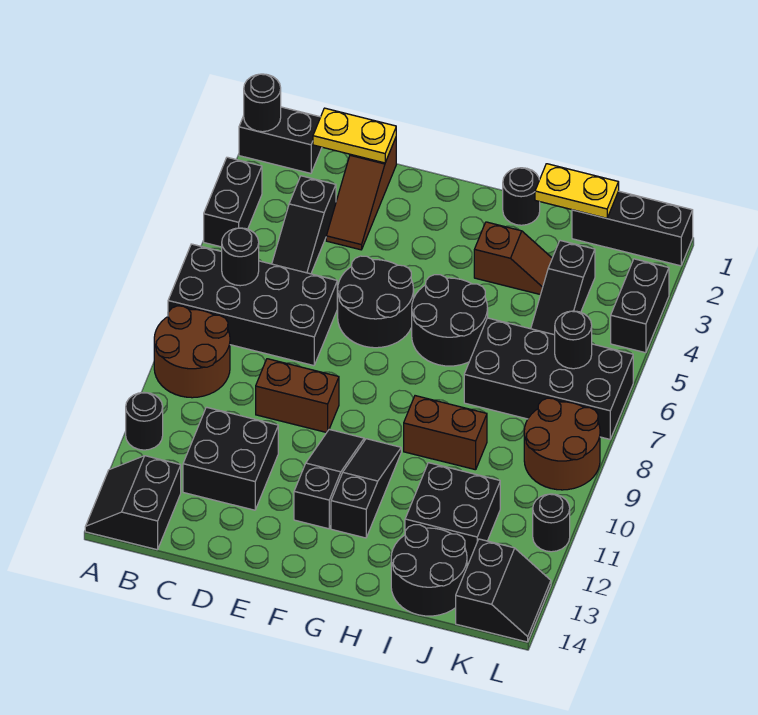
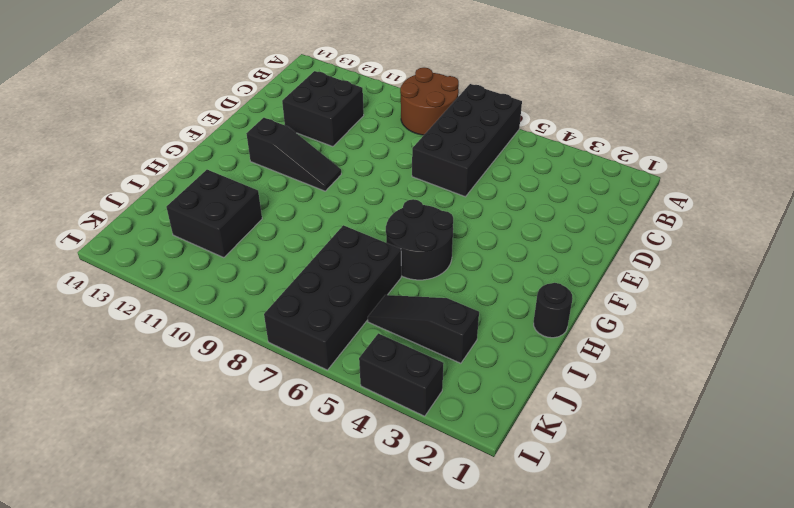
none -> black brick A1:B1 level 1
none -> black brick A3:A4 level 1
none -> black round brick A11 level 1
none -> black slope A13:B14 level 1 top B

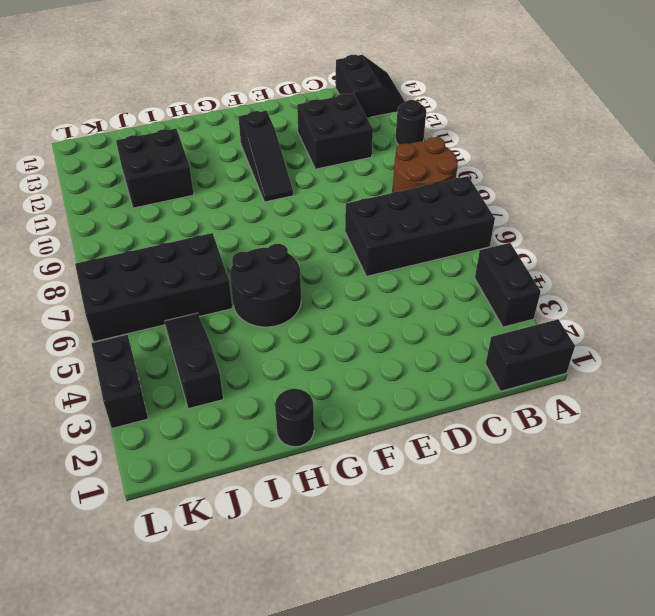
none -> black slope C3:C5 level 1 top 3
none -> brown slope D1:D3 level 1 top 1
none -> brown brick D9:E9 level 1
none -> black round brick E5:F6 level 1

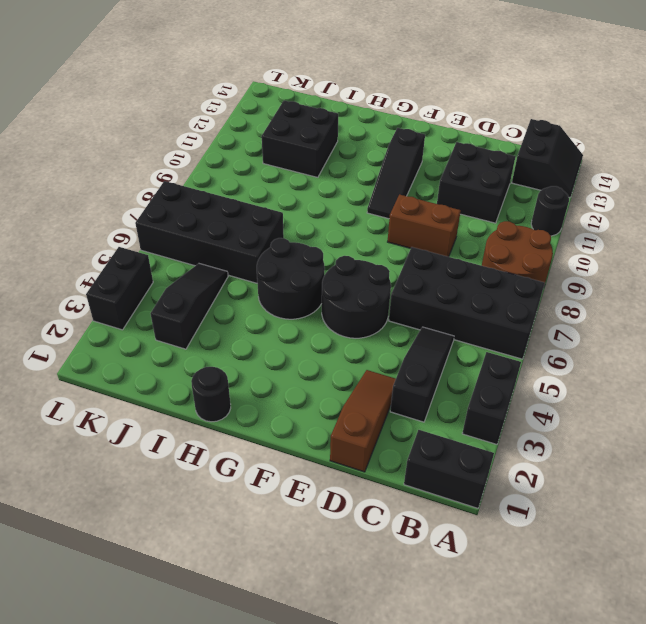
none -> black slope G10:G12 level 1 top 12
none -> brown slope H3:I3 level 1 top H
none -> brown brick H9:I9 level 1
none -> black round brick I13:J14 level 1

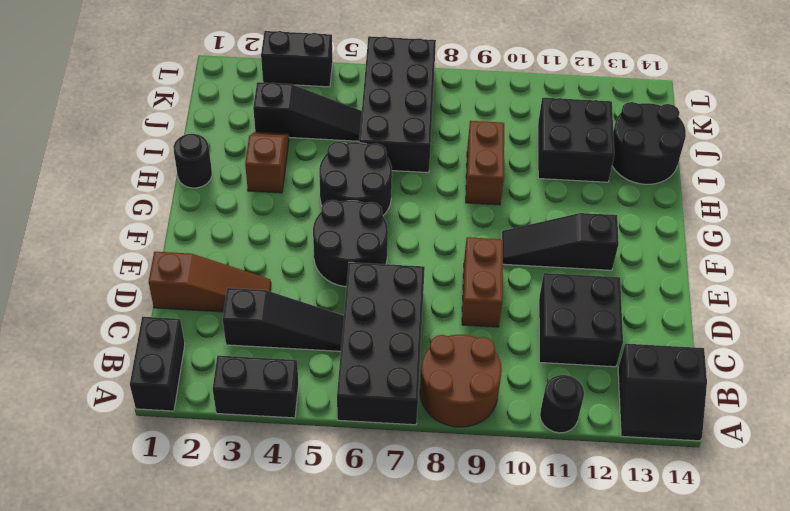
none -> black slope G10:G12 level 1 top 12
none -> black brick J1:L1 level 1
none -> brown round brick K8:L9 level 1
none -> black slope K13:L14 level 1 top K

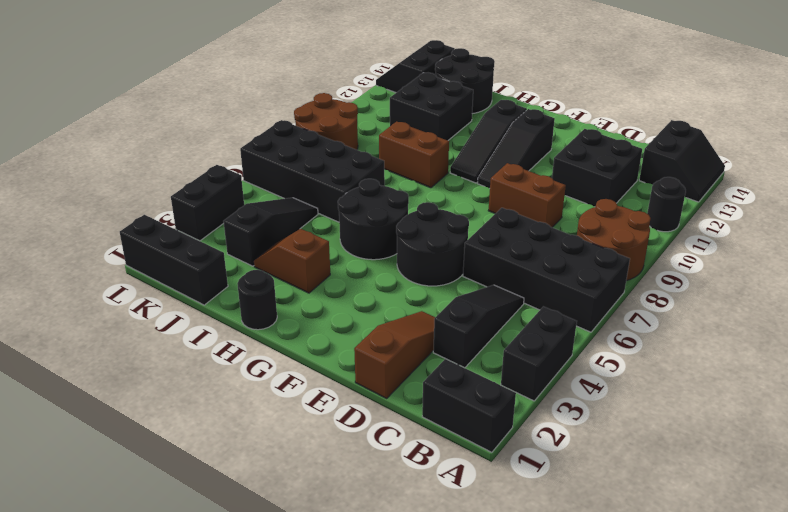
none -> black round brick L11 level 1
none -> black round brick A1 level 2
none -> black round brick B6 level 2
none -> yellow plate C1:D1 level 2

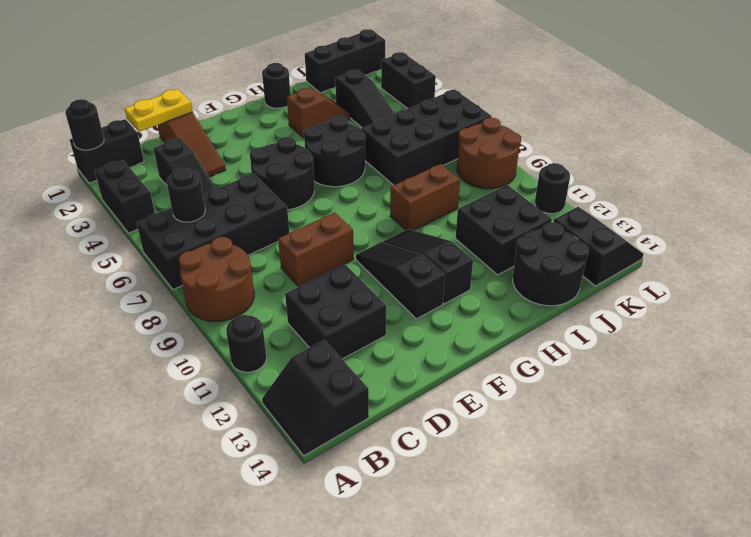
none -> yellow plate I1:J1 level 2
none -> black round brick K6 level 2

